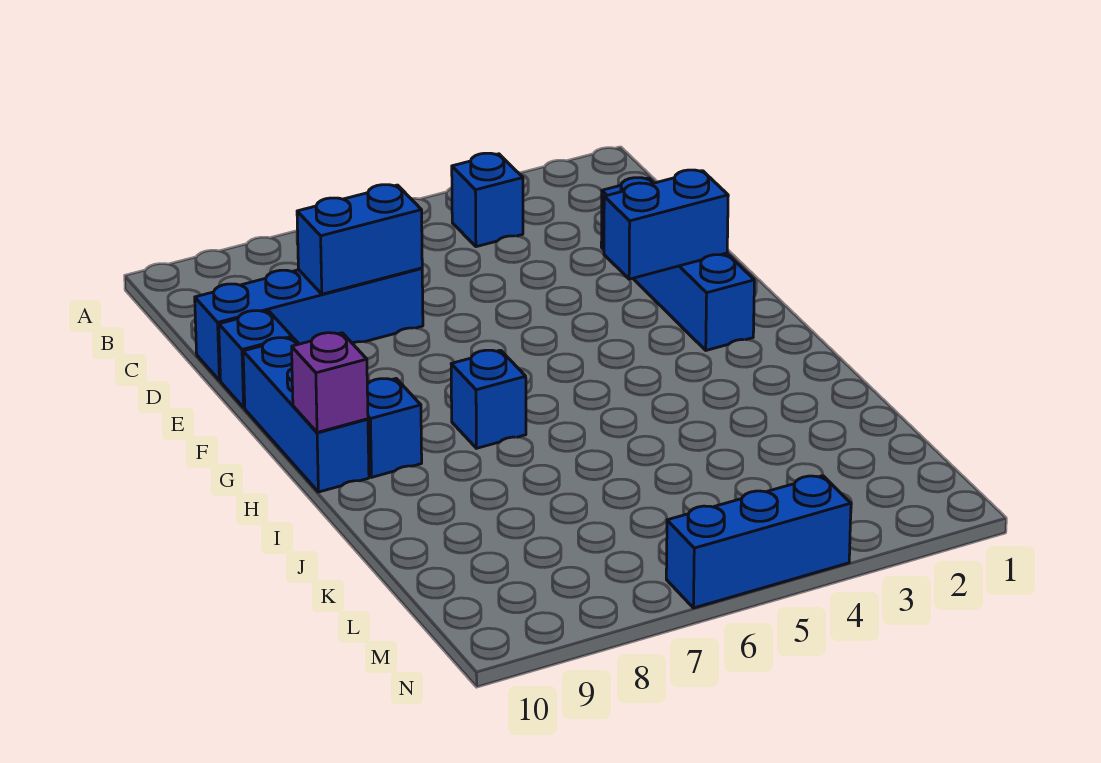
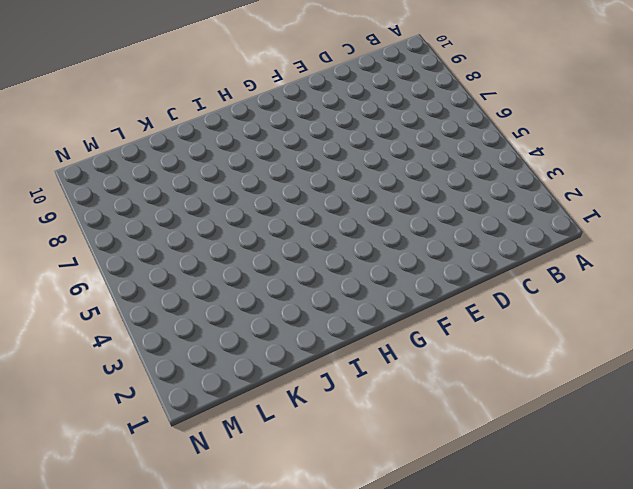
none -> blue brick B4 level 1
none -> blue brick D2:G2 level 1

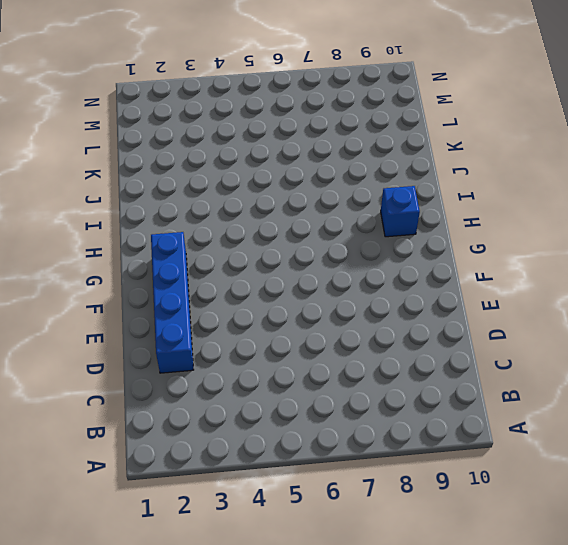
none -> blue brick B4 level 1
none -> blue brick D7:D10 level 1

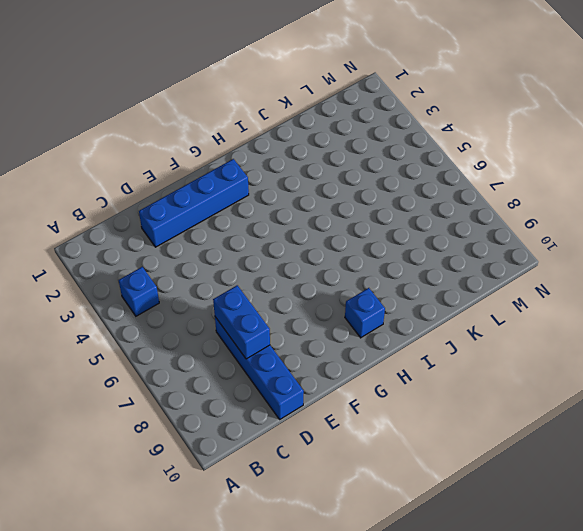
none -> blue brick E10 level 1
none -> blue brick F10:H10 level 1

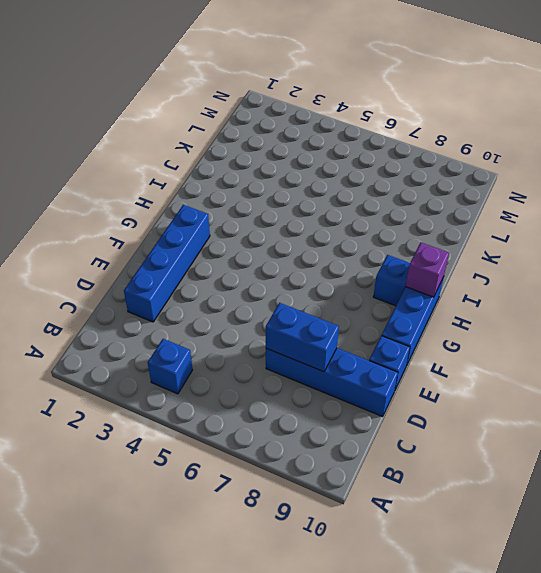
none -> blue brick H7 level 1
none -> blue brick N4:N6 level 1

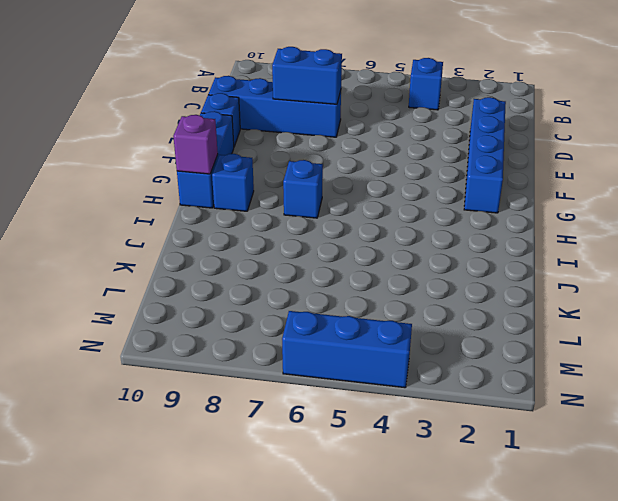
none -> blue brick F2:F3 level 2

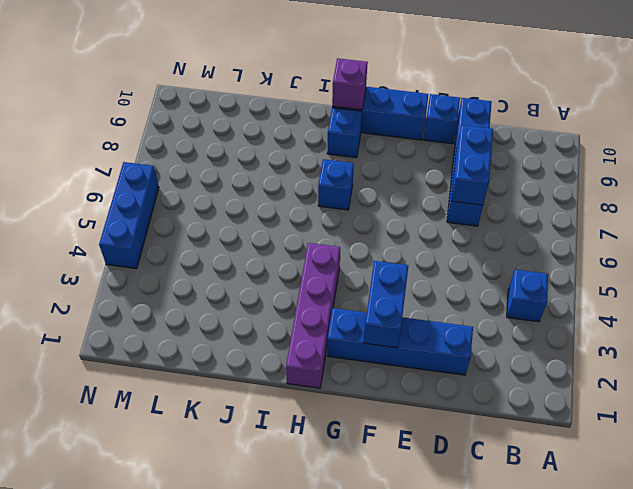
purple brick H1:H4 level 1 -> none

